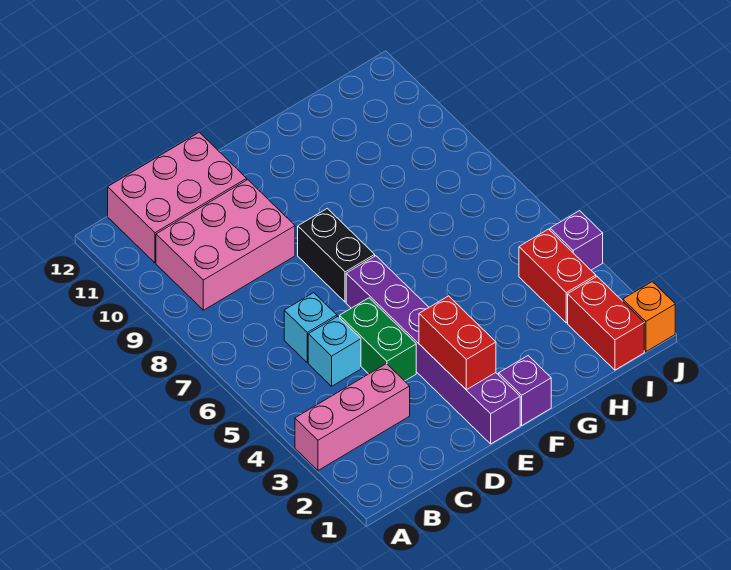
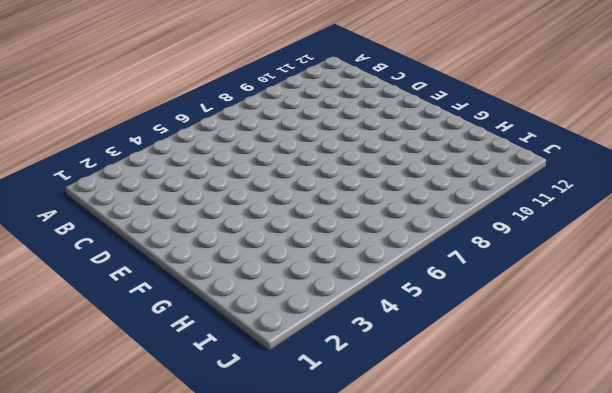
none -> pink brick A3:C3 level 1
none -> pink brick B9:D10 level 1
none -> pink brick B11:D12 level 1

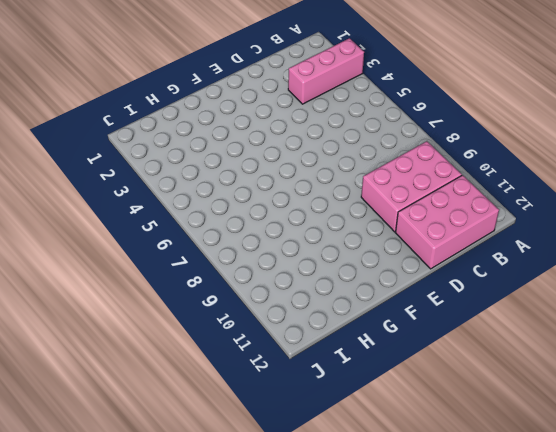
none -> cyan brick C5 level 1
none -> cyan brick C6 level 1
none -> green brick D4:D5 level 1

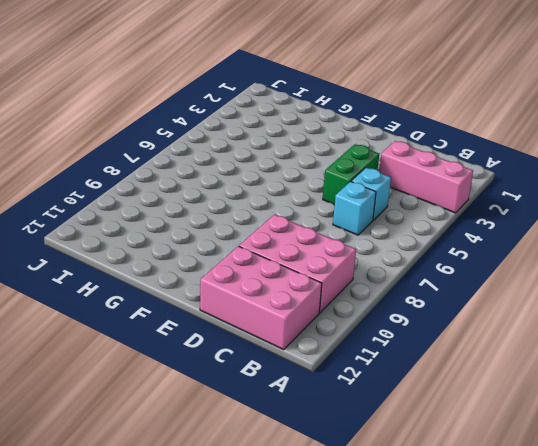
none -> purple brick E1:E6 level 1
none -> black brick E7:E8 level 1
none -> purple brick F1 level 1

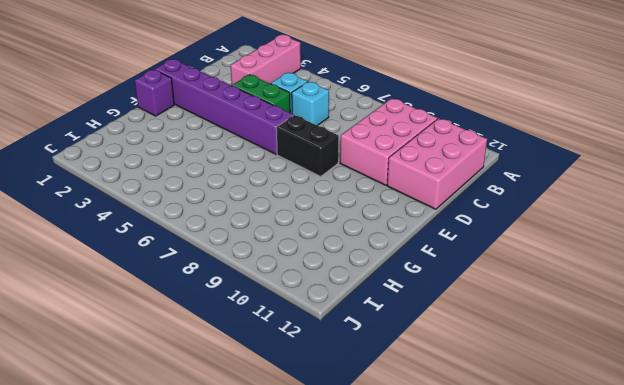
none -> red brick I1:I2 level 1
none -> red brick I3:I4 level 1
none -> orange brick J1 level 1

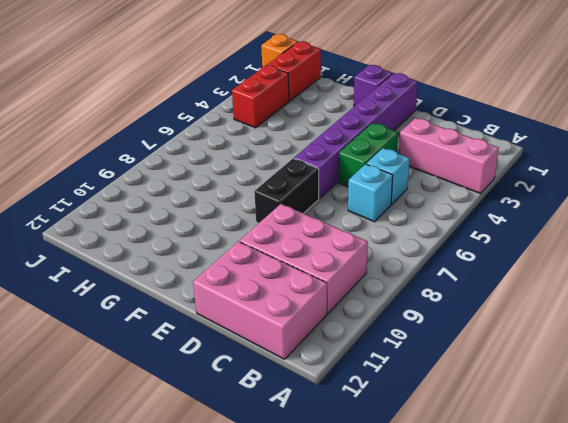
none -> purple brick J4 level 1
none -> red brick E2:E3 level 2

